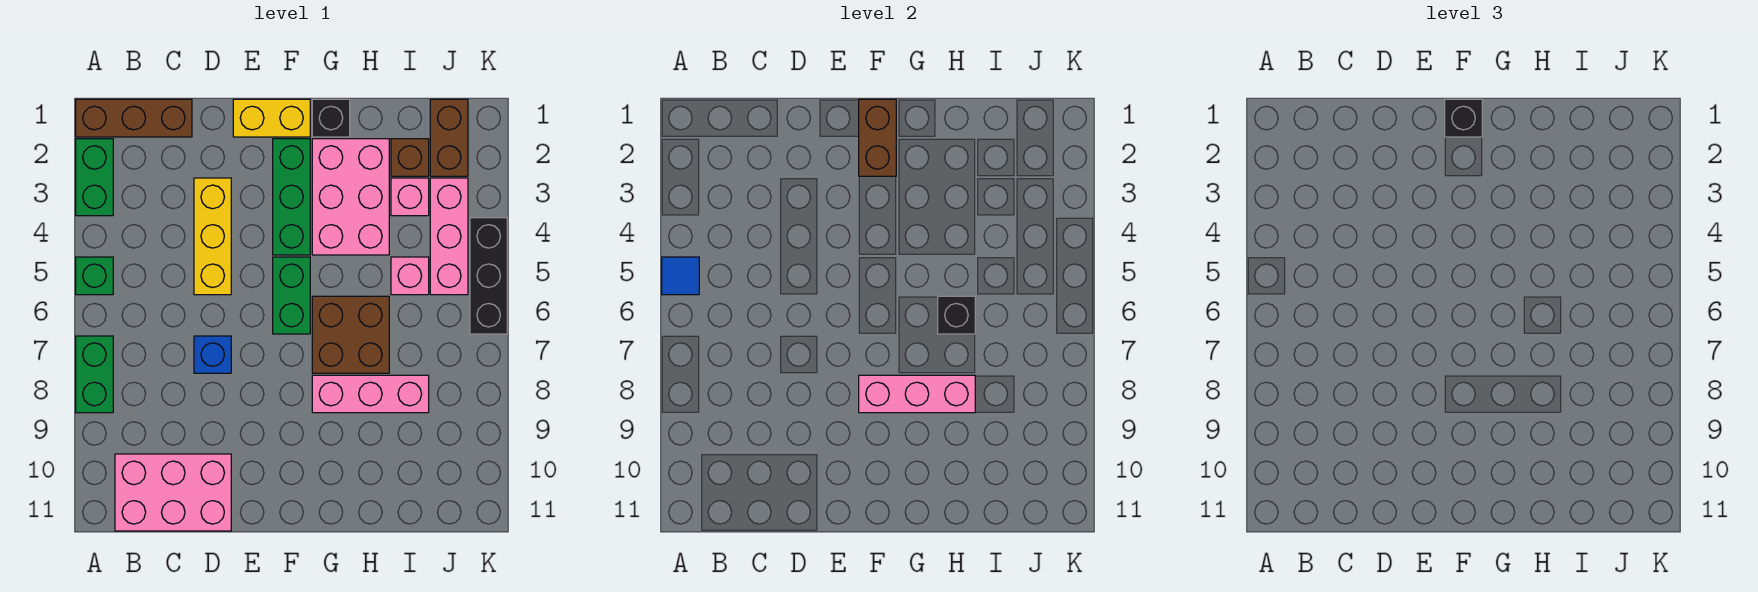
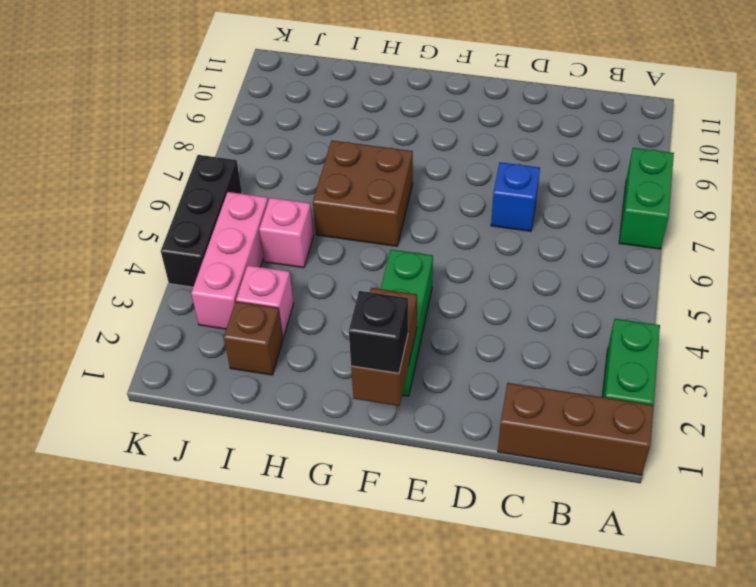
none -> green brick A5 level 1
none -> pink brick B10:D11 level 1
none -> yellow brick D3:D5 level 1

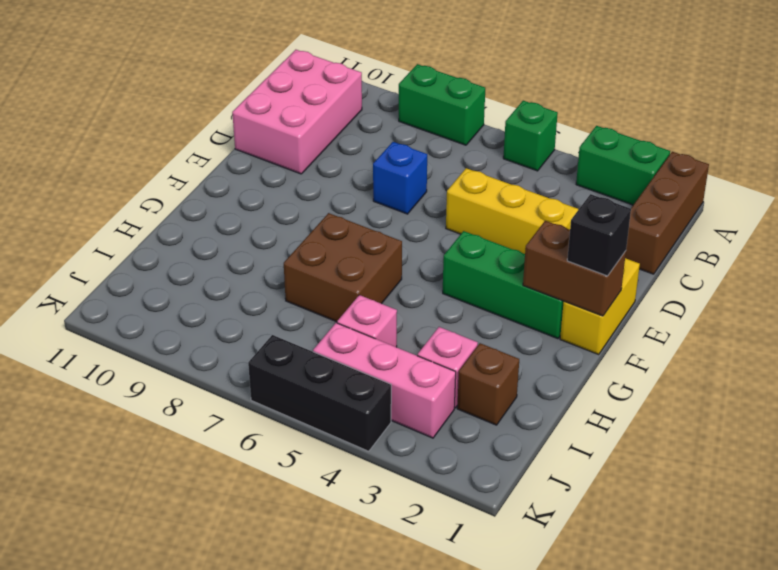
none -> green brick F5:F6 level 1
none -> black brick G1 level 1
none -> pink brick G2:H4 level 1

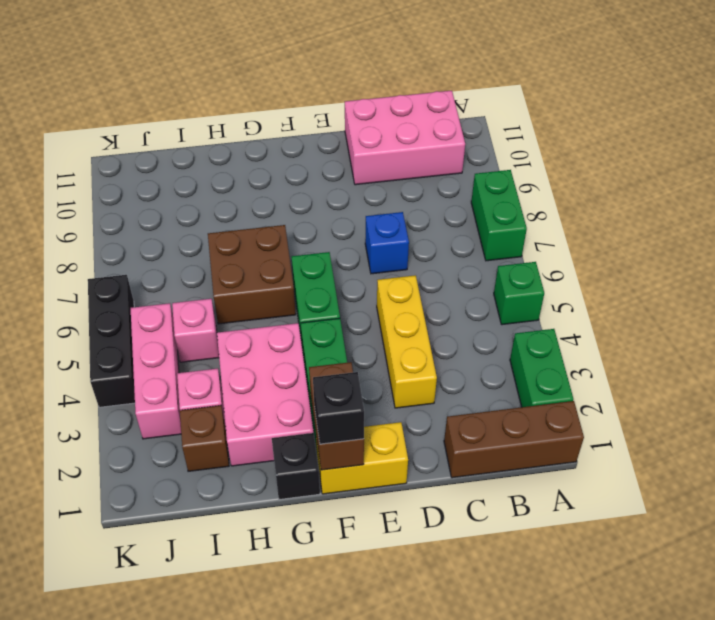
none -> pink brick G8:I8 level 1
none -> brown brick J1:J2 level 1
none -> blue tile A5 level 2

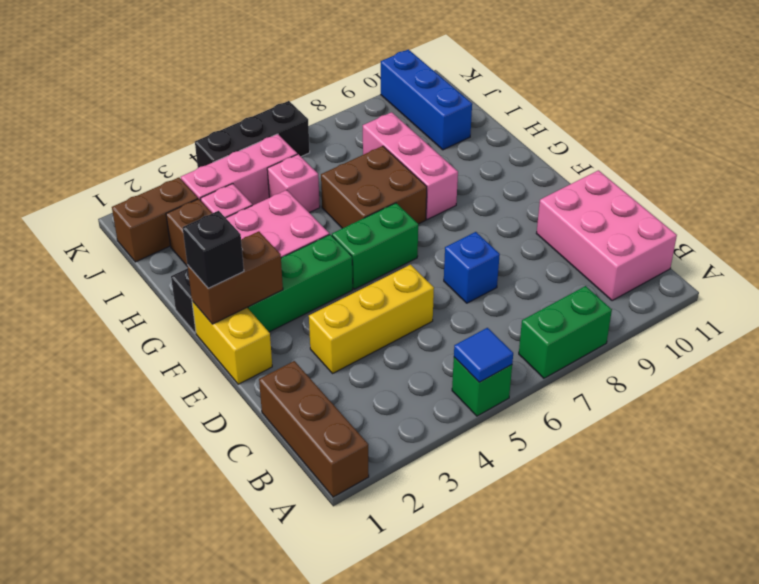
blue brick I10:K10 level 1 -> none
none -> green brick A2:A3 level 1
none -> pink brick F8:H8 level 2
none -> black brick H6 level 2

